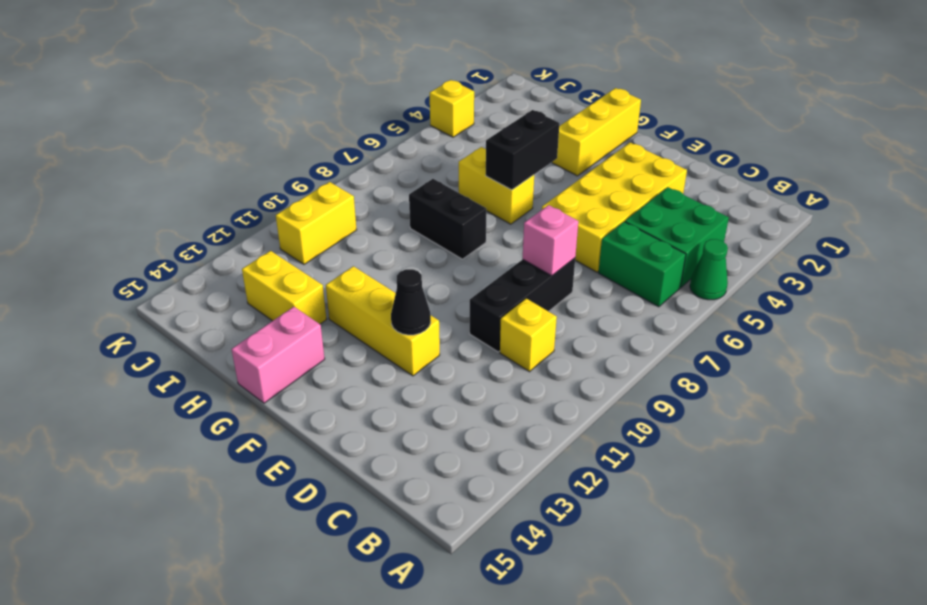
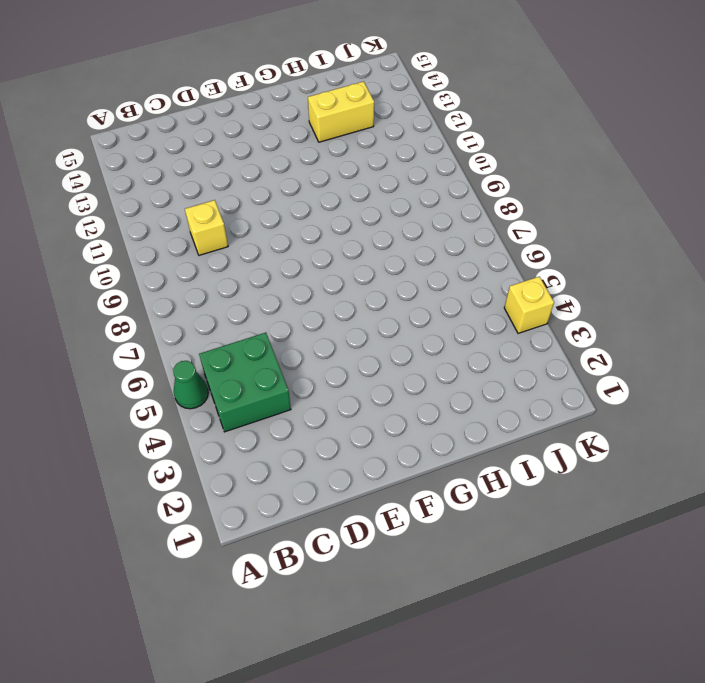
none -> green brick B6:C6 level 1
none -> yellow brick D3:E6 level 1
none -> black brick D8:D10 level 1

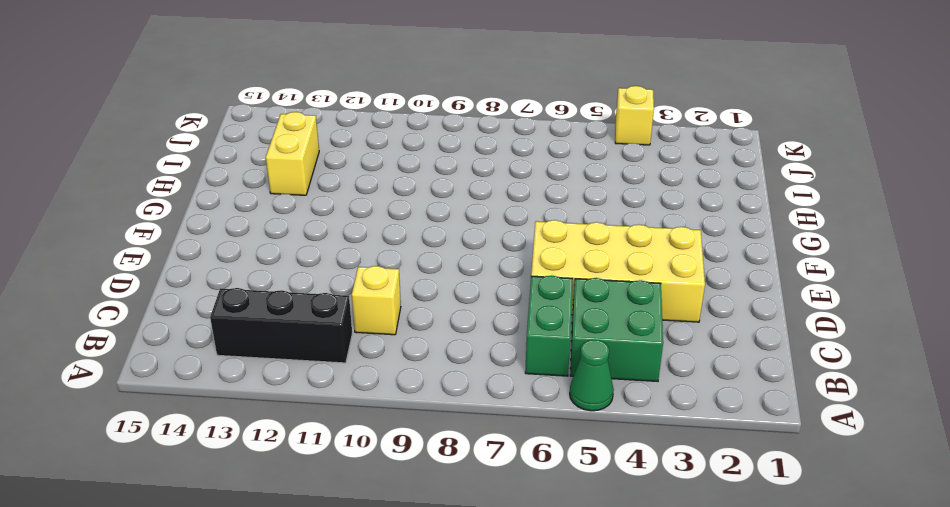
black brick B11:B13 level 1 -> black brick D8:D10 level 1
none -> yellow brick E12:G12 level 1
none -> yellow brick G1:G3 level 1
none -> yellow brick G6:H6 level 1

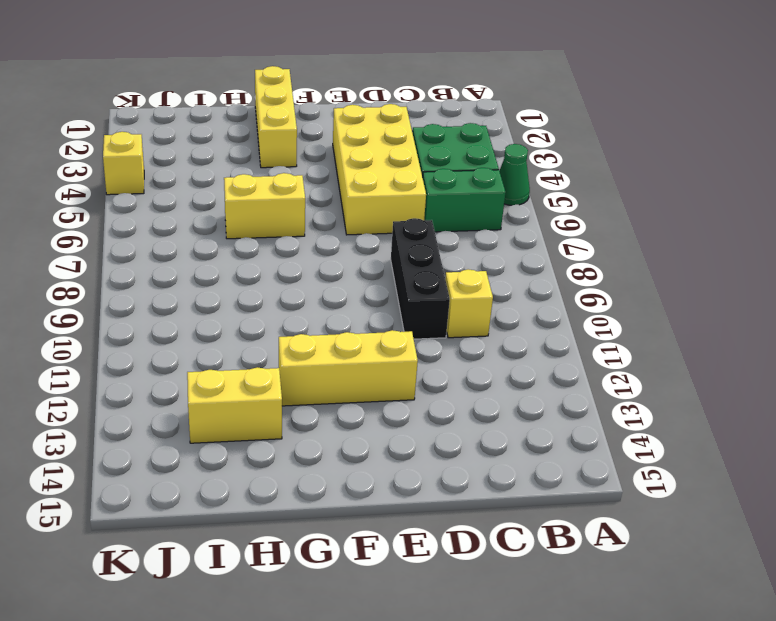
none -> black brick G8:H8 level 1
none -> pink brick G14:G15 level 1
none -> yellow brick J10:J11 level 1

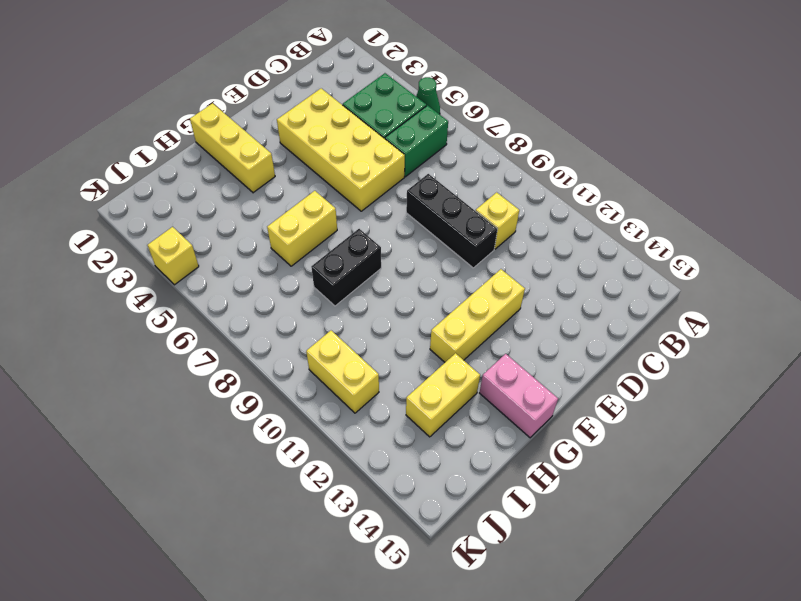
none -> pink brick D8 level 2
none -> black cone E12 level 2
none -> black brick G5:G6 level 2

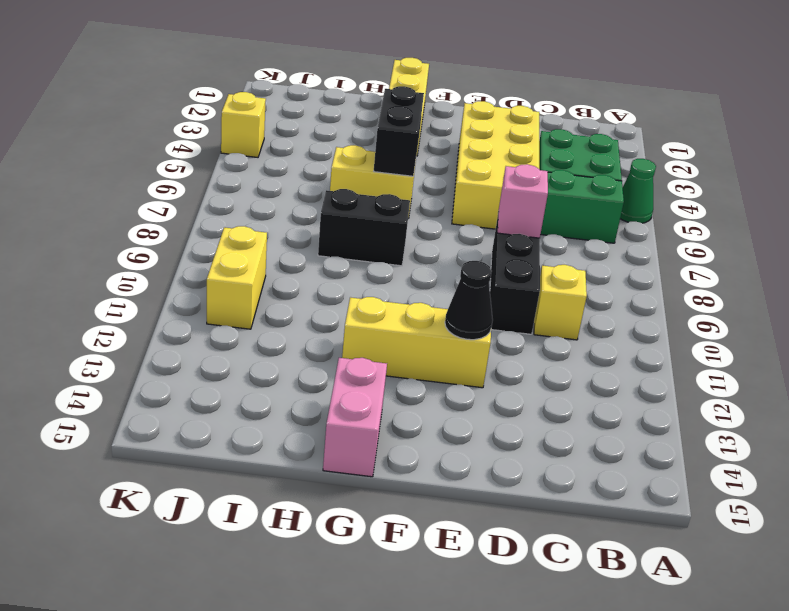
none -> yellow brick H13:I13 level 1

